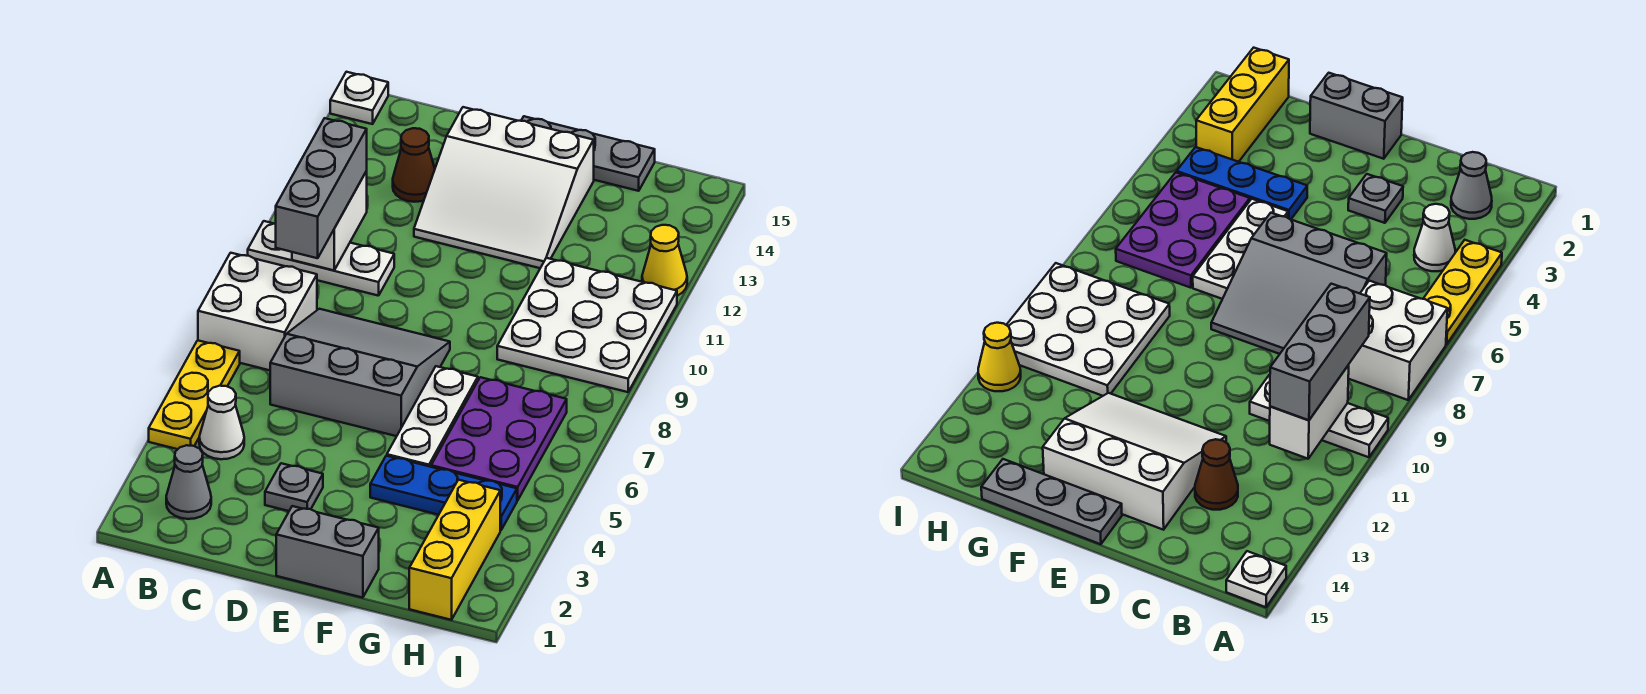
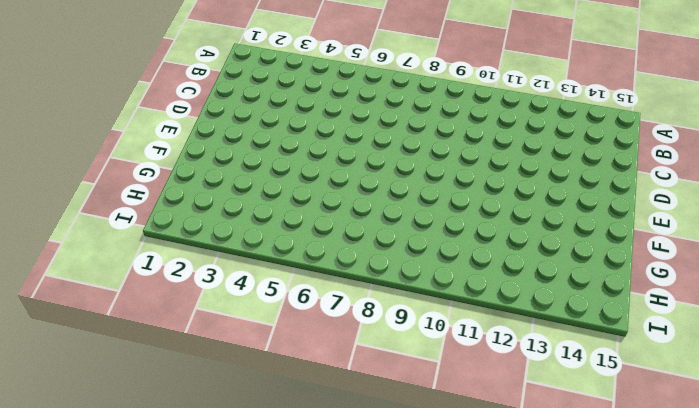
none -> yellow plate A4:A6 level 1
none -> white brick A7:B8 level 1
none -> white plate A10:C10 level 1

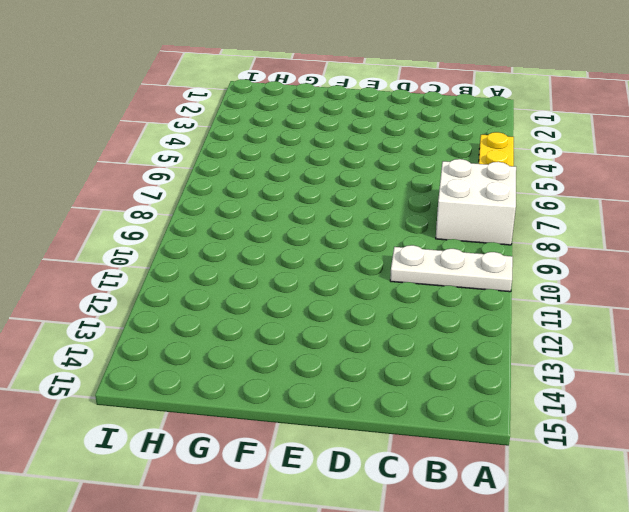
none -> white plate A15 level 1
none -> grey cone B2 level 1
none -> white cone B4 level 1

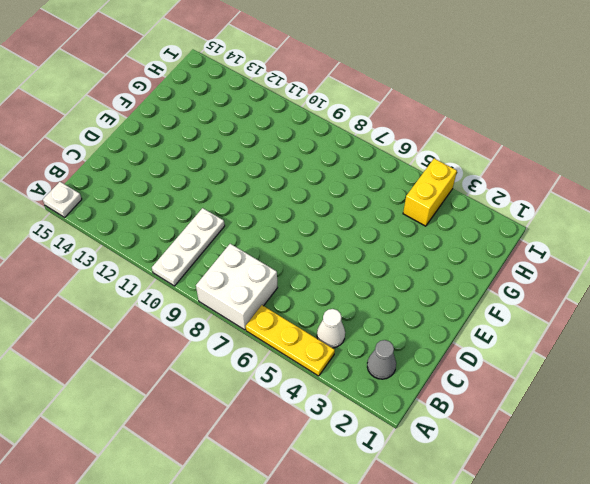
yellow brick H4:I4 level 1 -> blue plate F4:H4 level 1
none -> grey slope C6:E8 level 1 top 6
none -> brown cone C13 level 1
none -> grey plate D3 level 1

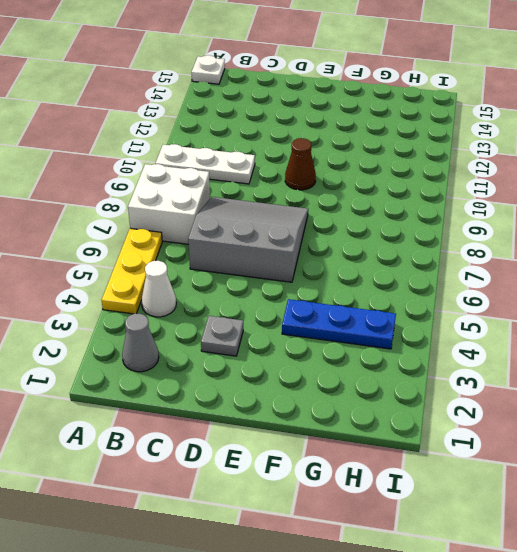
brown cone E10 level 1 -> brown cone C13 level 1
none -> white slope D12:F14 level 1 top 14
none -> grey brick E1:F1 level 1
none -> grey plate E15:G15 level 1

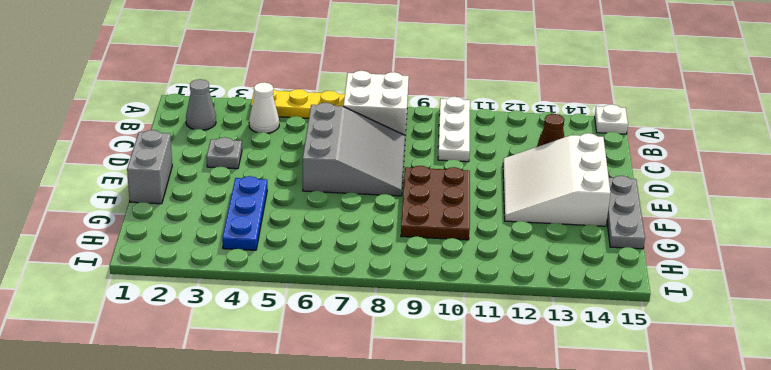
brown plate E9:G10 level 1 -> white plate G9:I11 level 1
none -> white plate F5:F7 level 1
none -> purple plate G5:H7 level 1
none -> yellow brick H1:H3 level 1

